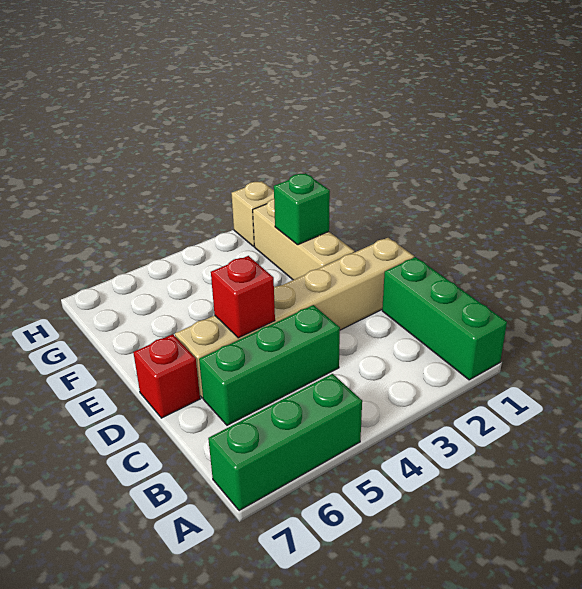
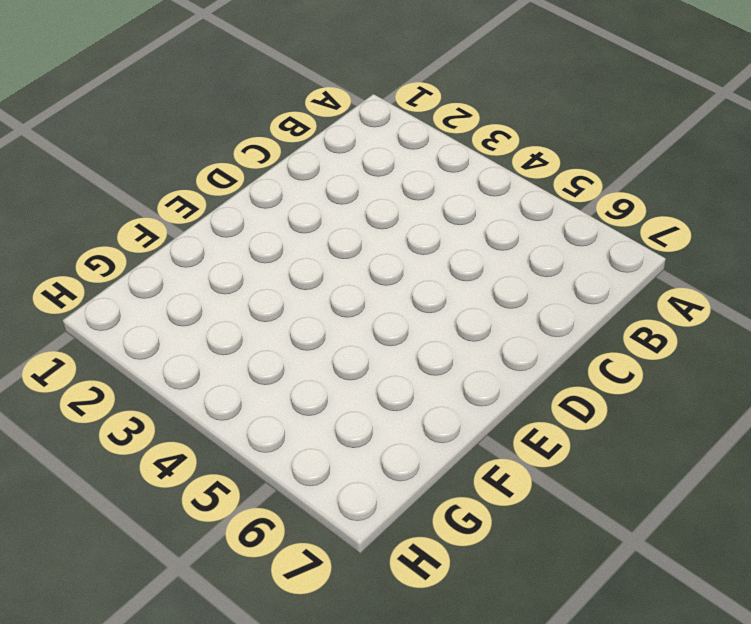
none -> green brick A1:C1 level 1
none -> green brick A5:A7 level 1

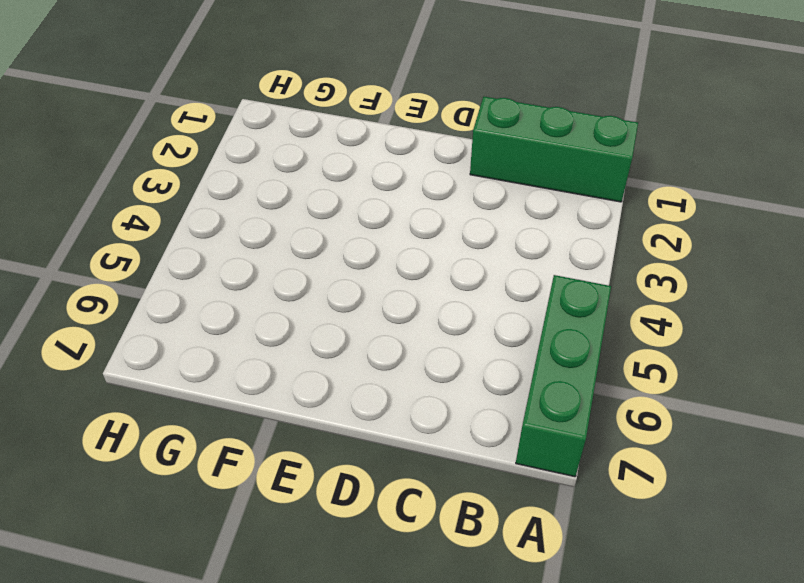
none -> green brick C4:C6 level 1
none -> tan brick D1:D6 level 1

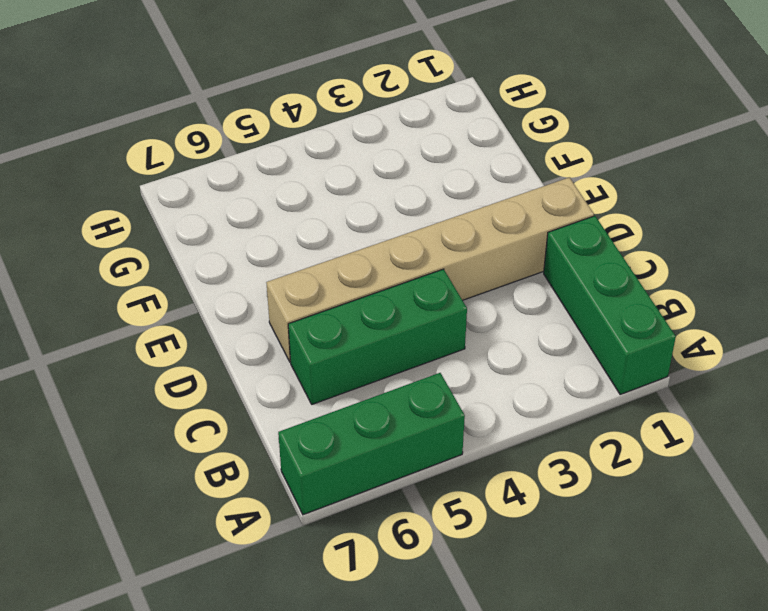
none -> red brick D7 level 1
none -> tan brick E2:G2 level 1

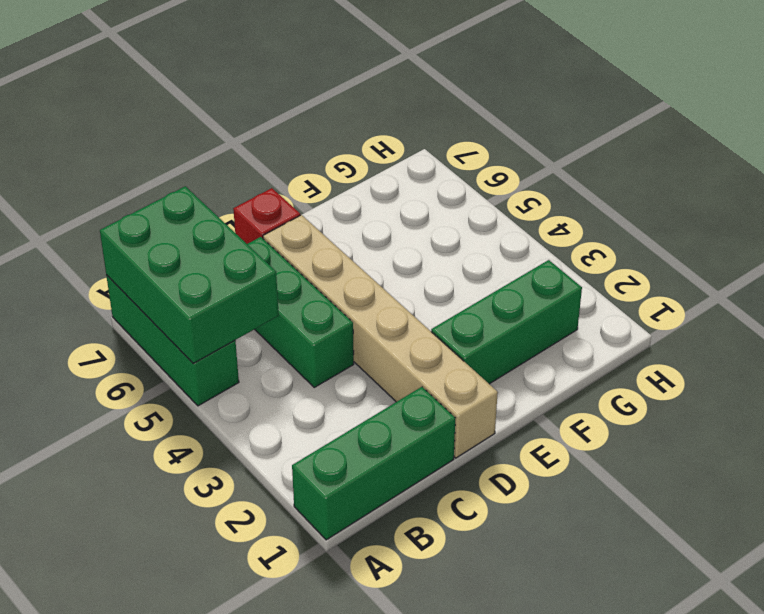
green brick A5:B7 level 2 -> none
green brick E2:G2 level 1 -> tan brick E2:G2 level 1
none -> tan brick H2 level 1
none -> red brick D5 level 2

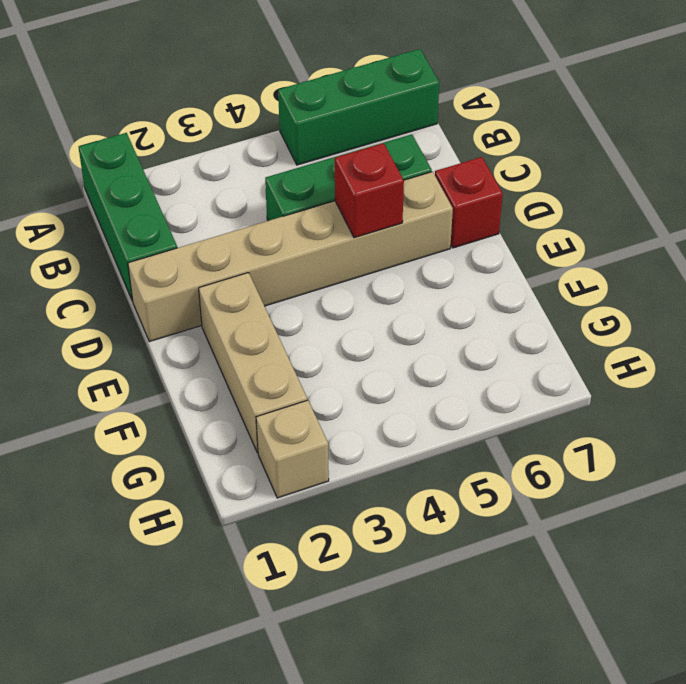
none -> green brick F2 level 2

